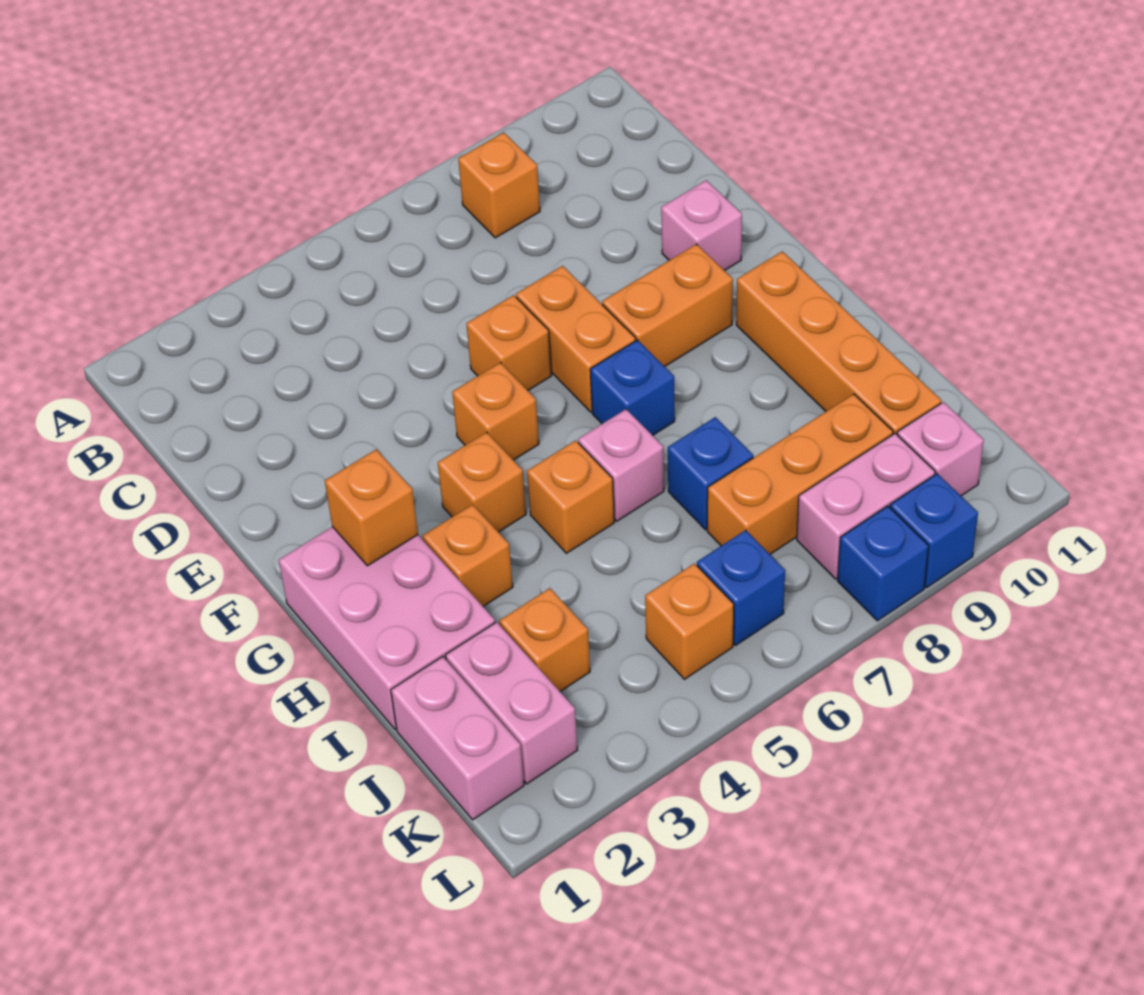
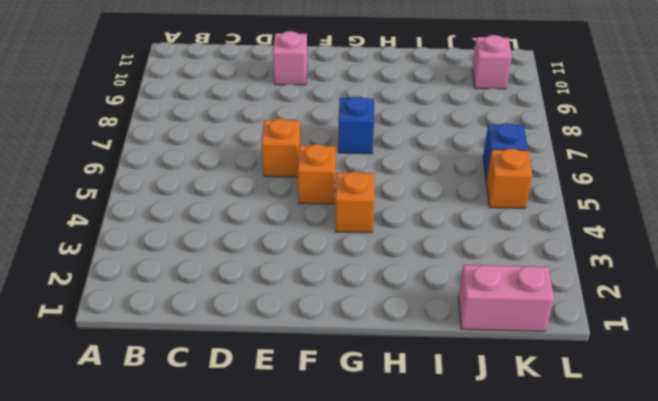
none -> orange brick B8 level 1
none -> orange brick E7:F7 level 1
none -> orange brick F8:F9 level 1

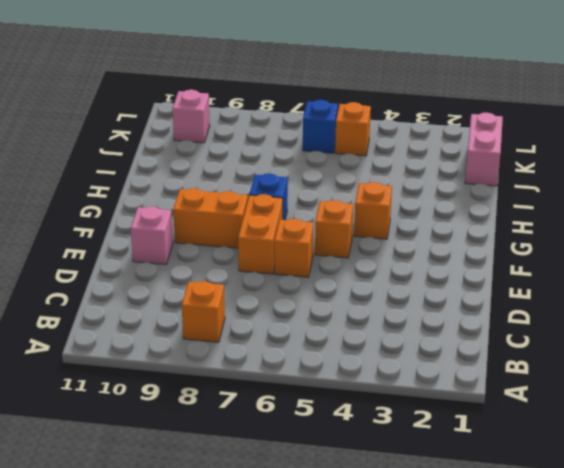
none -> pink brick G1:I2 level 1
none -> orange brick G10:J10 level 1
none -> orange brick H3 level 1

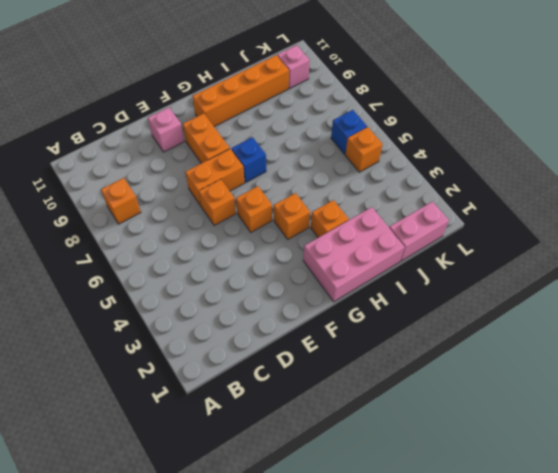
none -> orange brick H5 level 1
none -> pink brick H6 level 1
none -> blue brick I7 level 1

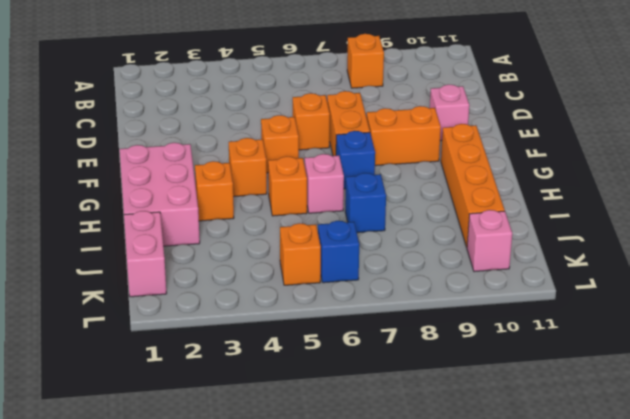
none -> pink brick J2:K2 level 1
none -> orange brick J3 level 1
none -> orange brick J7:J9 level 1

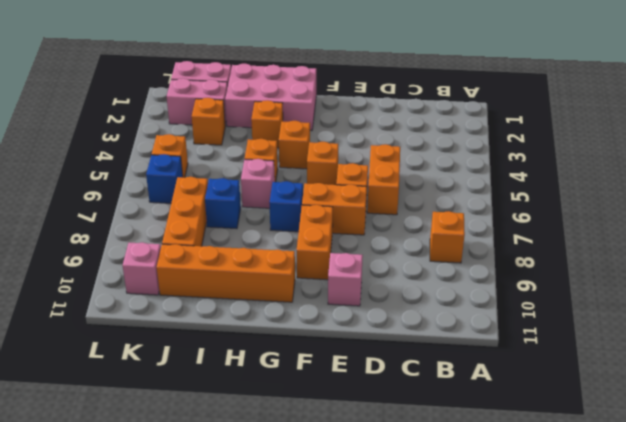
orange brick D5:D6 level 1 -> none
none -> pink brick K8:K9 level 1
none -> blue brick L8 level 1
none -> blue brick L9 level 1

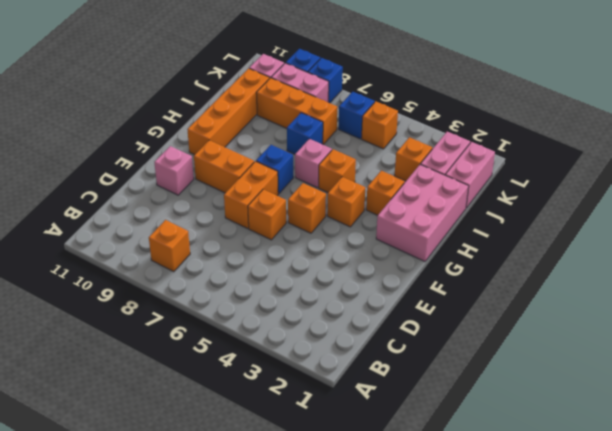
none -> orange brick G2 level 2

